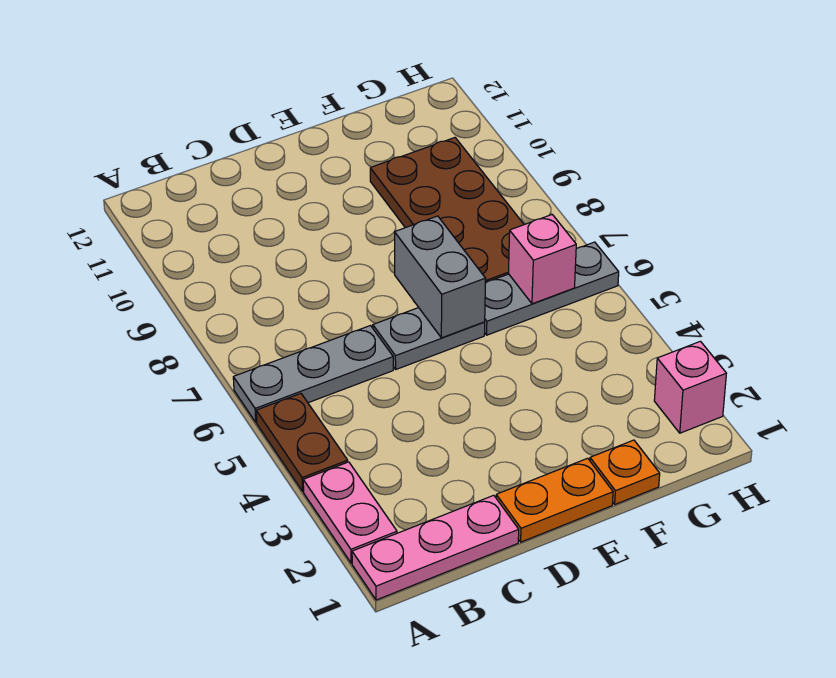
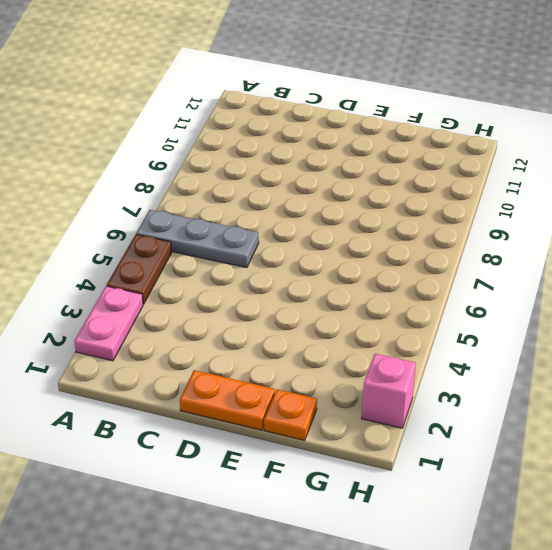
none -> pink plate A1:C1 level 1
none -> grey plate D6:E6 level 1
none -> grey plate F6:H6 level 1

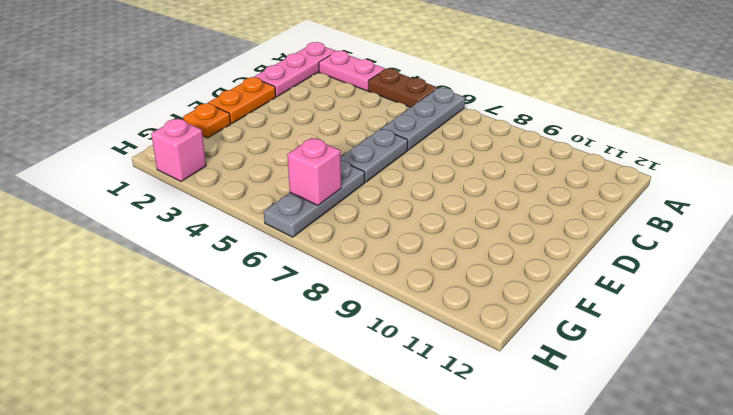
none -> brown plate F7:G10 level 1
none -> grey brick E6:E7 level 2

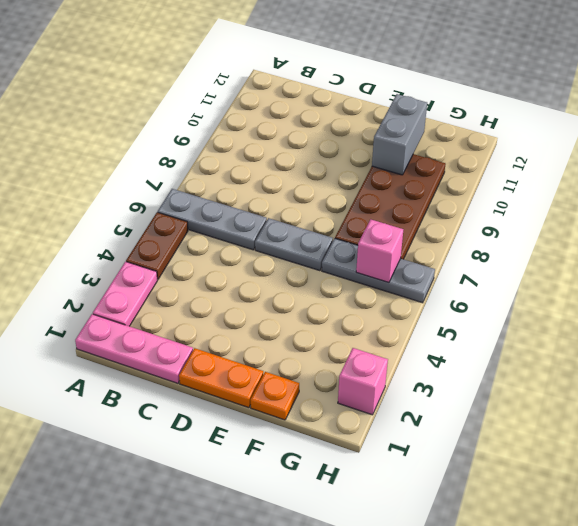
grey brick F10:F11 level 2 -> grey brick E6:E7 level 2

